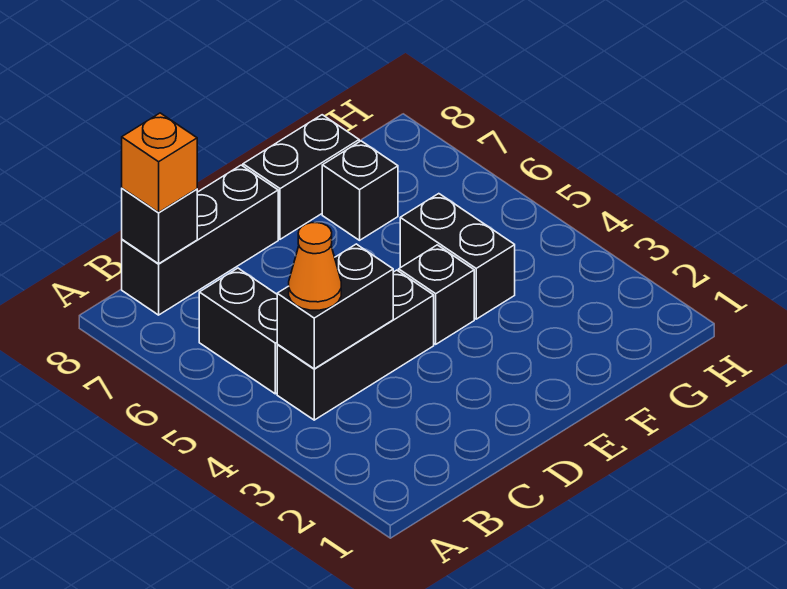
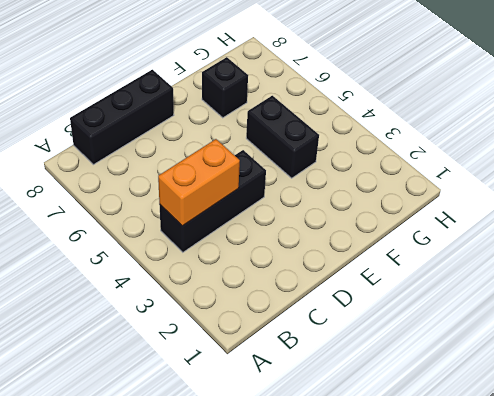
orange brick B4:C4 level 2 -> black brick B4:C4 level 2
none -> black brick B5:B6 level 1
none -> black brick E4 level 1

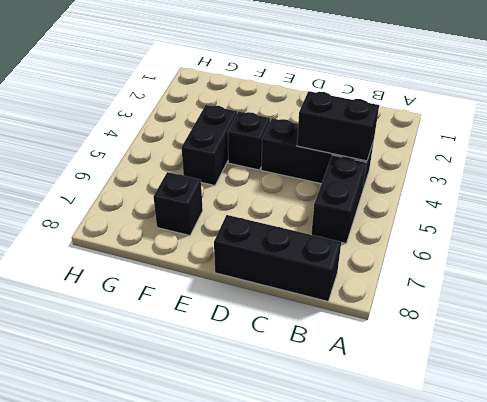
none -> black brick E8:F8 level 1
none -> black brick B8 level 2

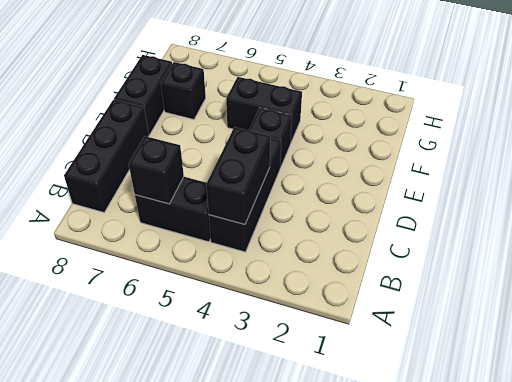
black brick B6 level 2 -> black brick B8 level 2
none -> orange cone B4 level 3
none -> orange brick B8 level 3

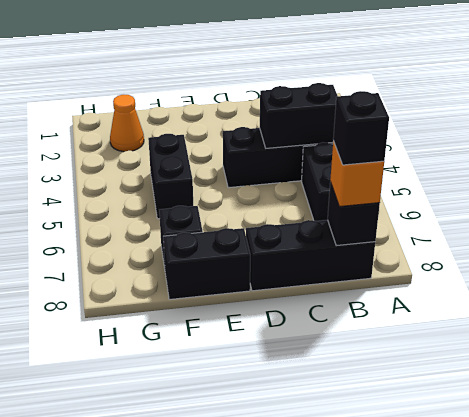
black brick B8 level 4 -> black brick E4 level 1
orange cone G2 level 1 -> orange cone B4 level 3

